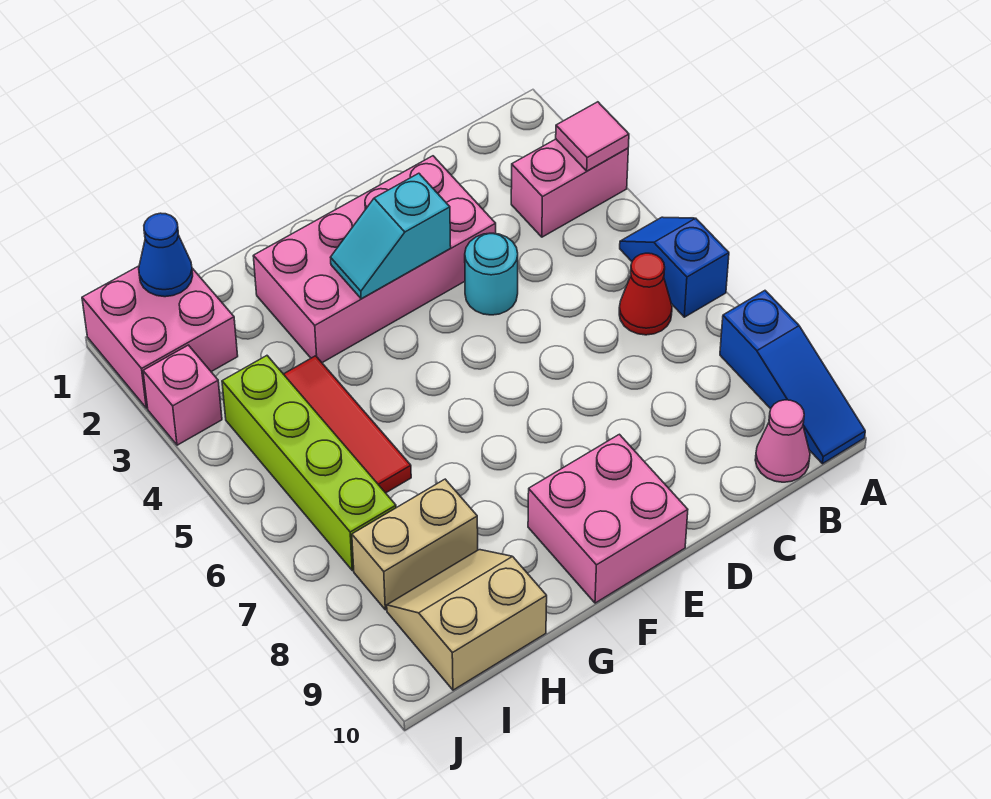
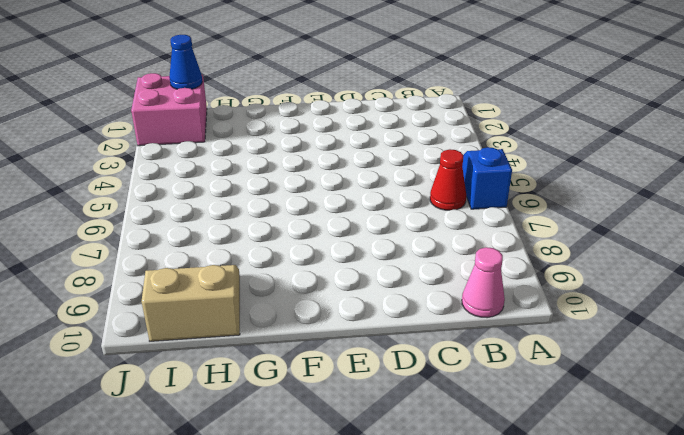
none -> pink brick A3:B3 level 1
none -> blue slope A8:A10 level 1 top 8
none -> pink brick D2:G3 level 1

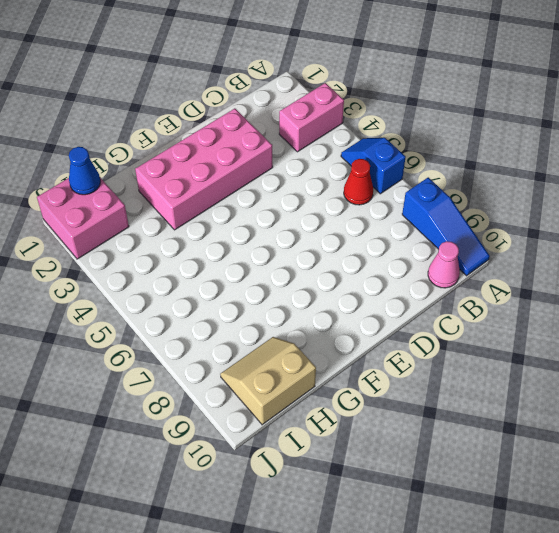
none -> cyan round brick D4 level 1
none -> pink brick E9:F10 level 1
none -> red tile H4:H6 level 1

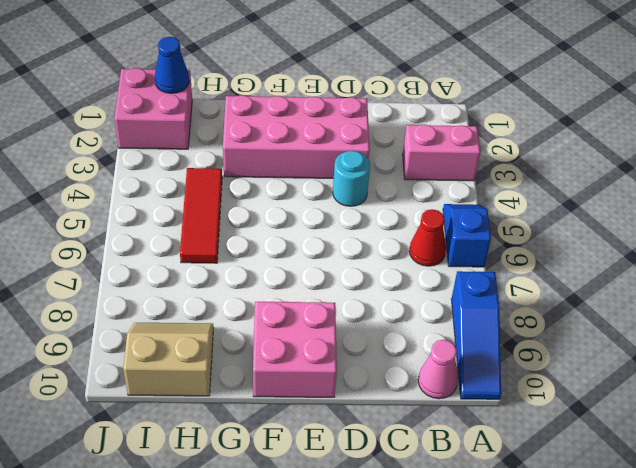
none -> tan brick H8:I8 level 1
none -> lime brick I4:I7 level 1
none -> pink brick J3 level 1

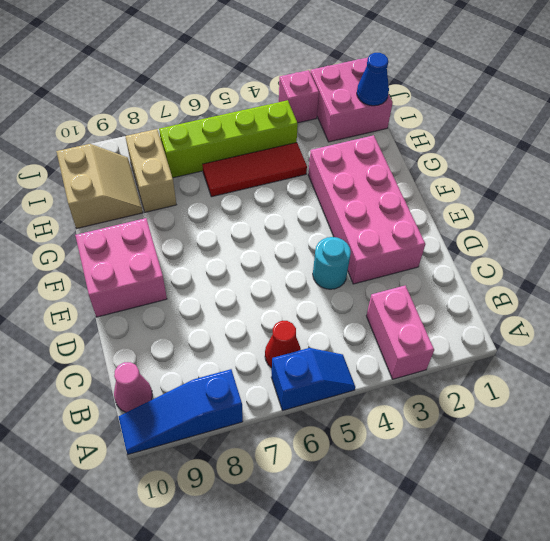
none -> pink tile A3 level 2
none -> cyan slope E3:F3 level 2 top E

